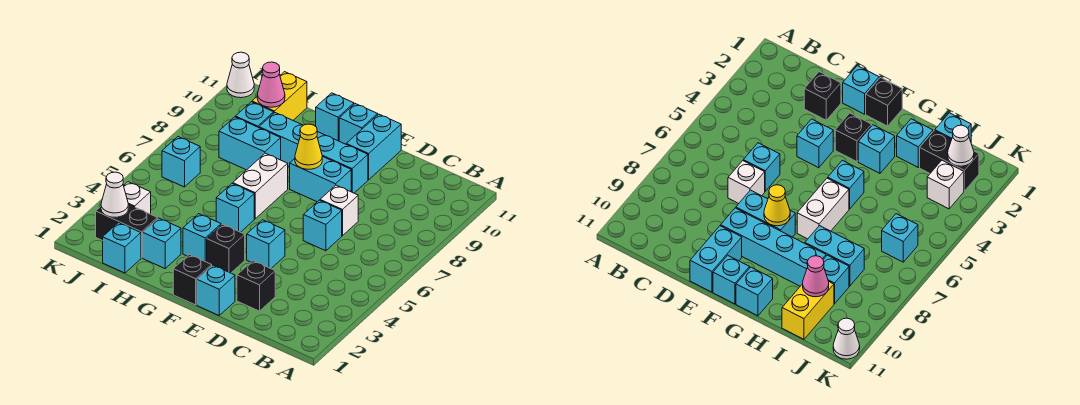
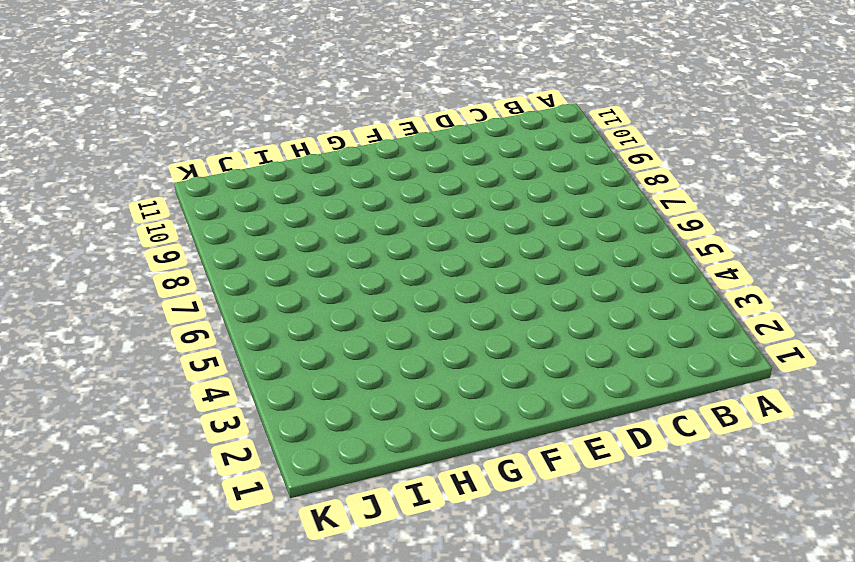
none -> black brick D2 level 1
none -> cyan brick D6 level 1
none -> white brick D7 level 1

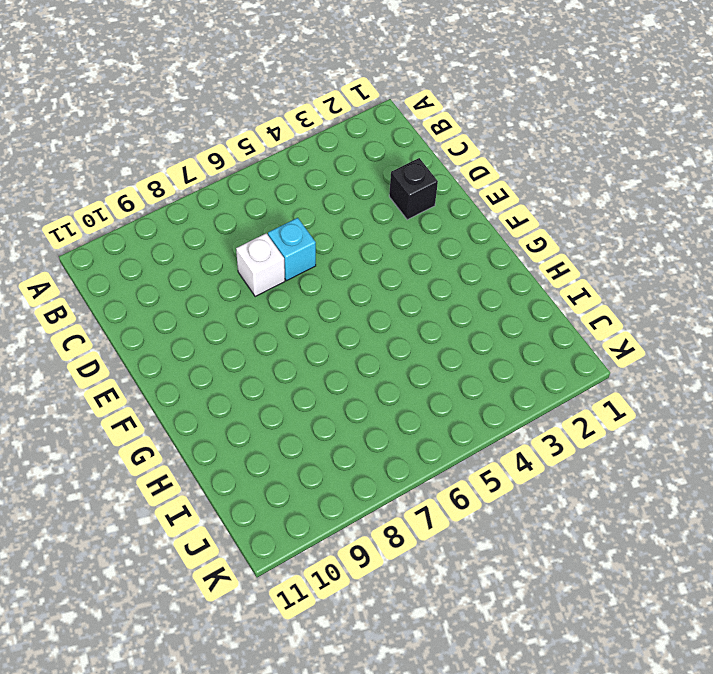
none -> cyan brick E1 level 1
none -> cyan brick E4 level 1
none -> cyan brick E8:F8 level 1

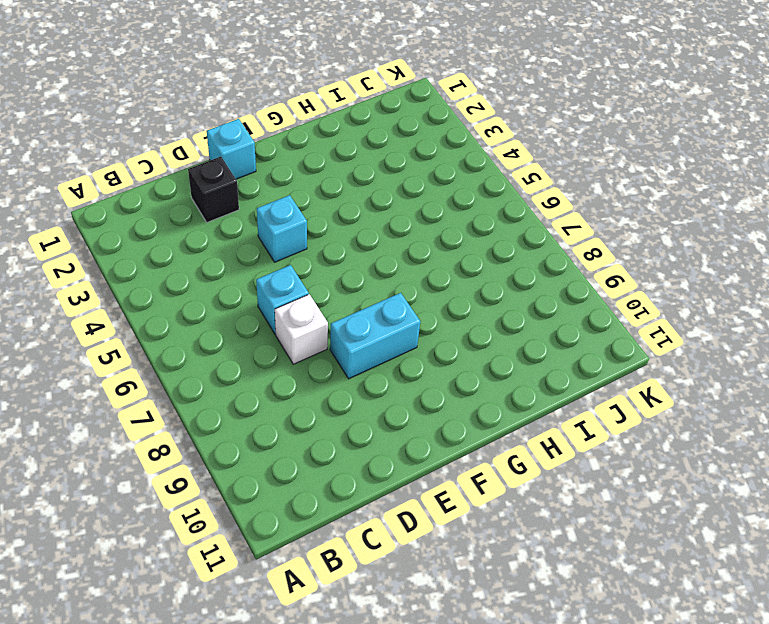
none -> cyan brick E9:H9 level 1
none -> cyan brick E10:E11 level 1
none -> black brick F1 level 1

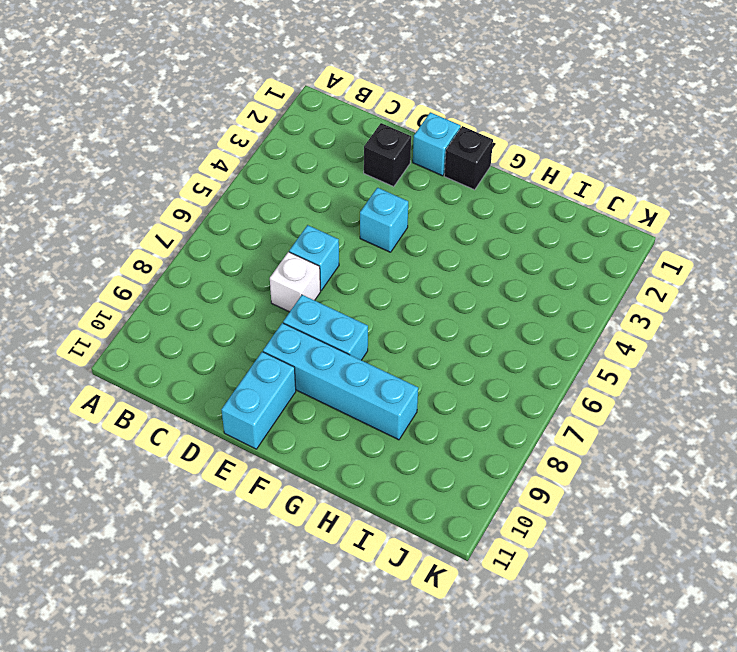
none -> black brick F3 level 1
none -> cyan brick F11 level 1
none -> cyan brick G3 level 1

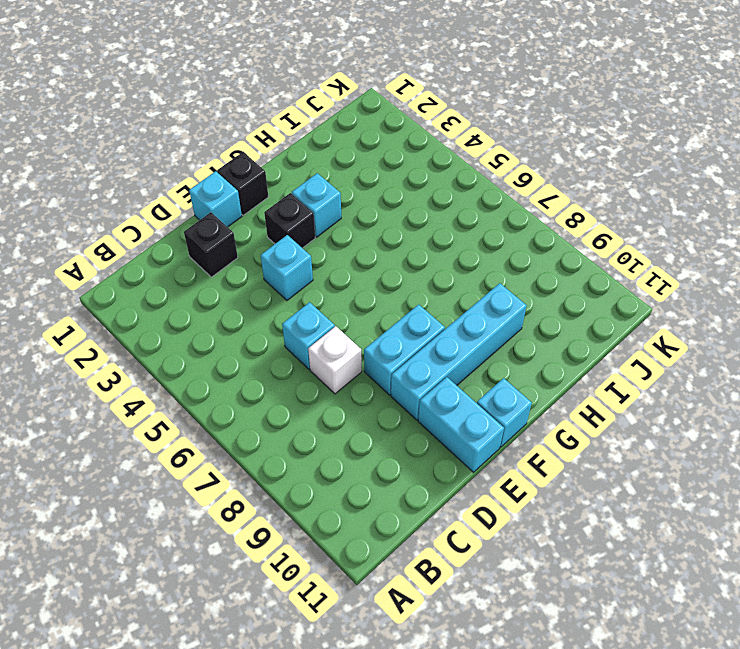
none -> cyan brick G5 level 1
none -> white brick G6:G7 level 1
none -> cyan brick G11 level 1

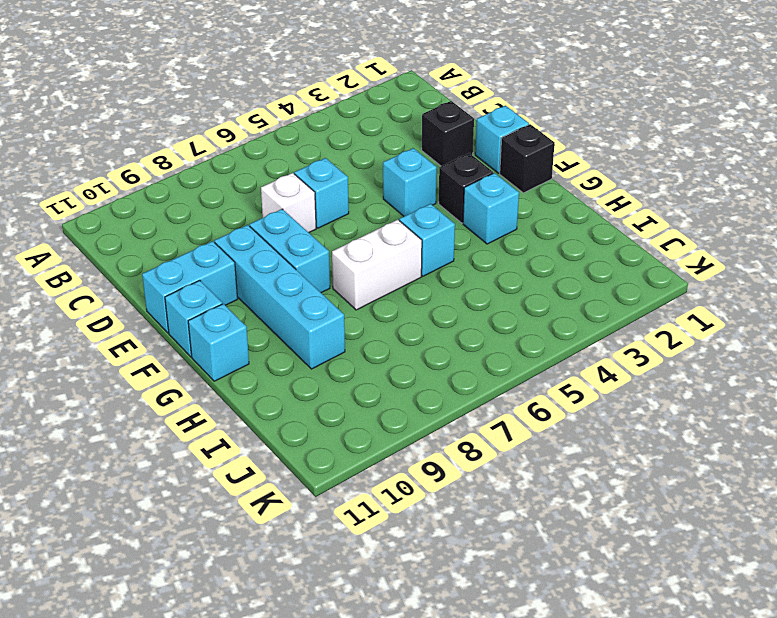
none -> cyan brick H2 level 1
none -> cyan brick H8:I8 level 1
none -> cyan brick I1 level 1

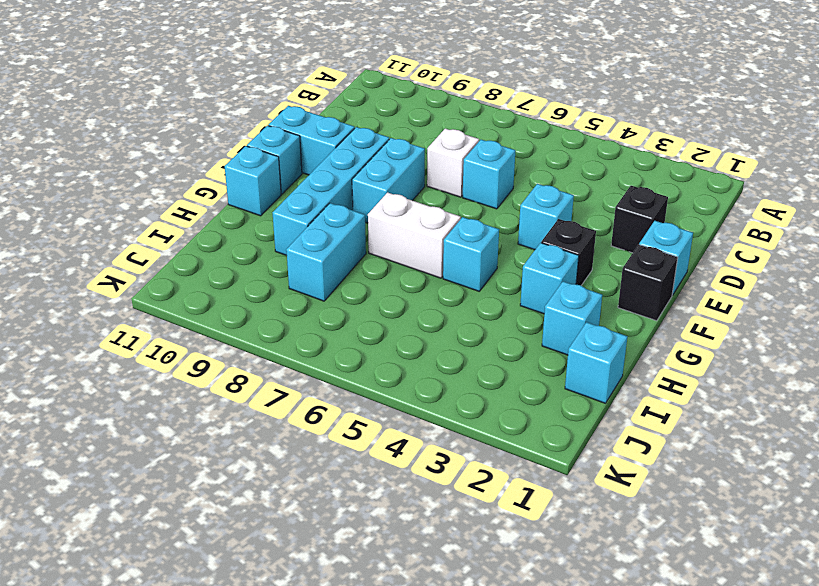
none -> black brick I2:J2 level 1
none -> cyan brick I9 level 1
none -> yellow brick I10:I11 level 1

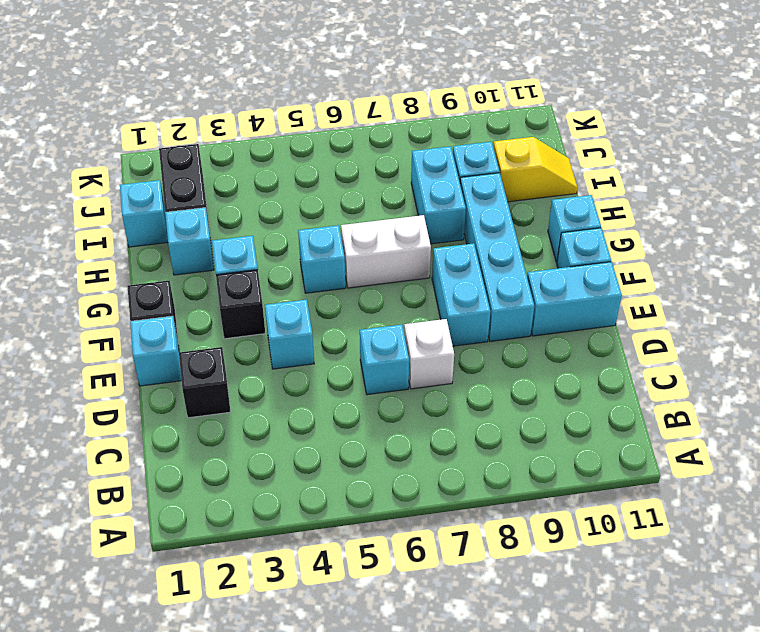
yellow slope I10:I11 level 1 top 10 -> yellow brick I10:I11 level 1
none -> white brick J3 level 1
none -> cyan brick J6 level 1
none -> white cone K11 level 1

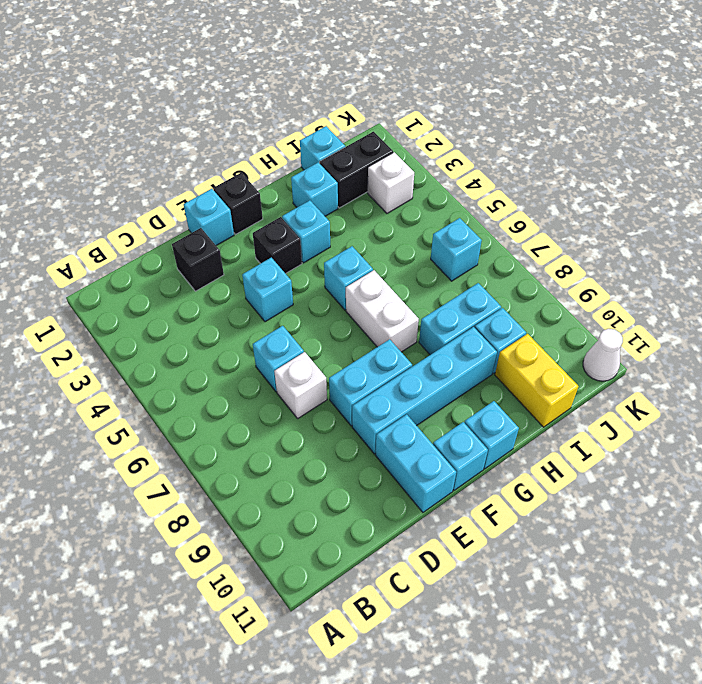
none -> yellow cone F8 level 2
none -> pink cone I10 level 2
none -> white cone J2 level 2

